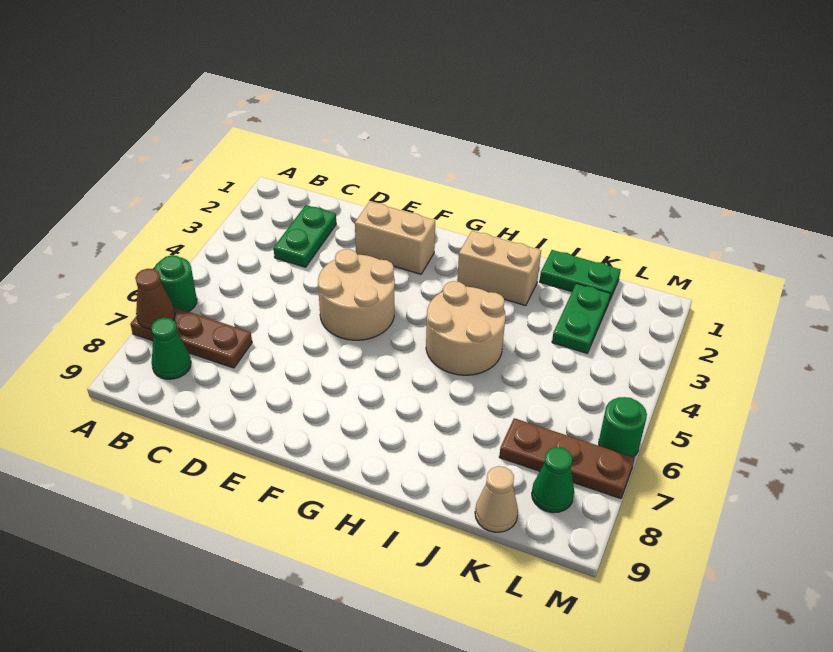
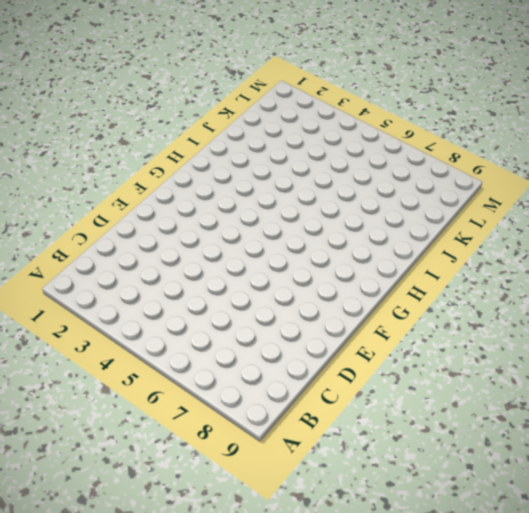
none -> green round brick A6 level 1
none -> brown plate A7:C7 level 1
none -> green cone B8 level 1

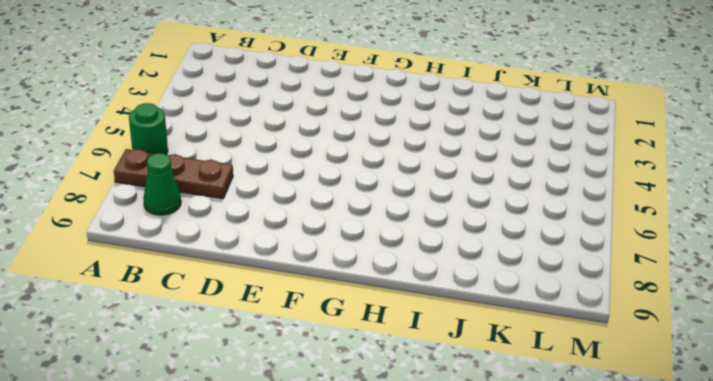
none -> green plate C2:C3 level 1
none -> tan brick E2:F2 level 1
none -> tan round brick E4:F5 level 1

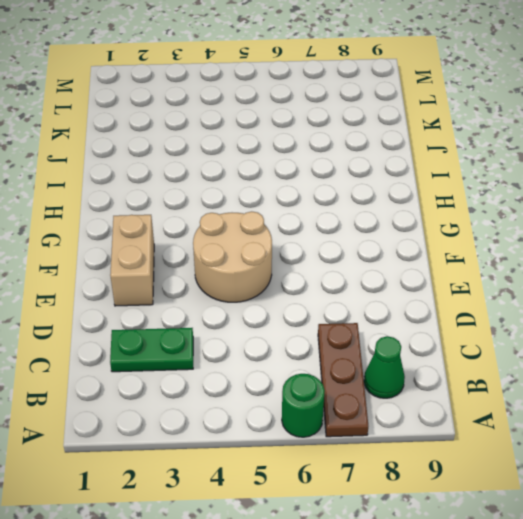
none -> tan brick H2:I2 level 1
none -> tan round brick H4:I5 level 1
none -> green plate J1:K1 level 1

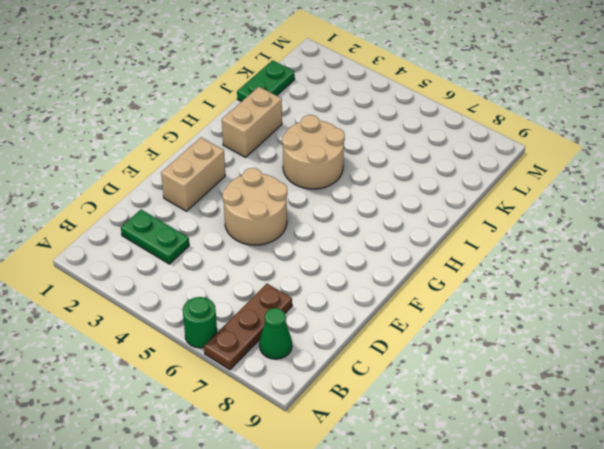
none -> green plate K2:K3 level 1
none -> brown plate K7:M7 level 1
none -> tan cone K9 level 1

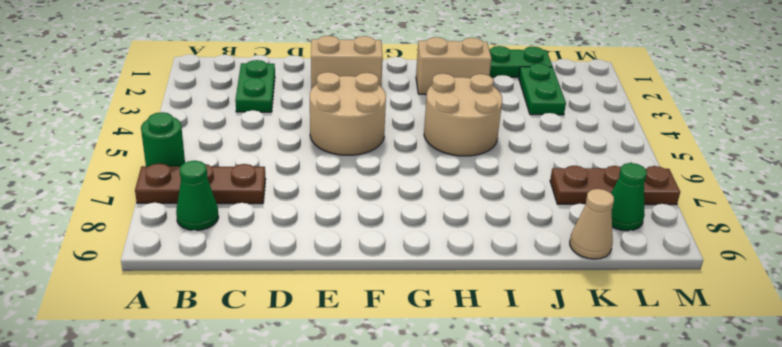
none -> green round brick M6 level 1
none -> brown cone A7 level 2

